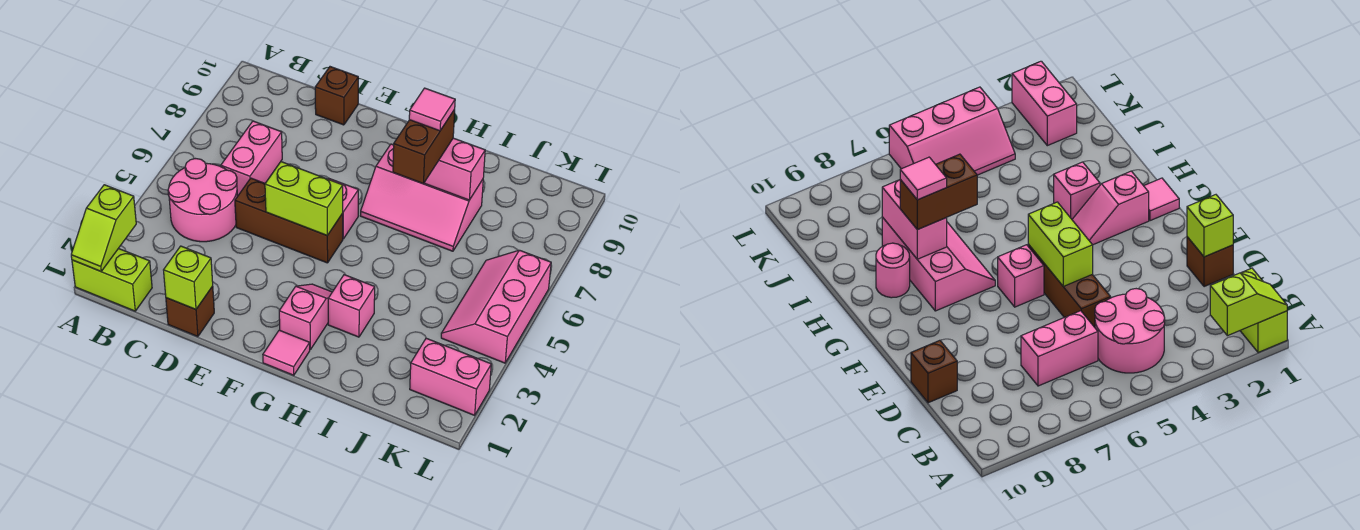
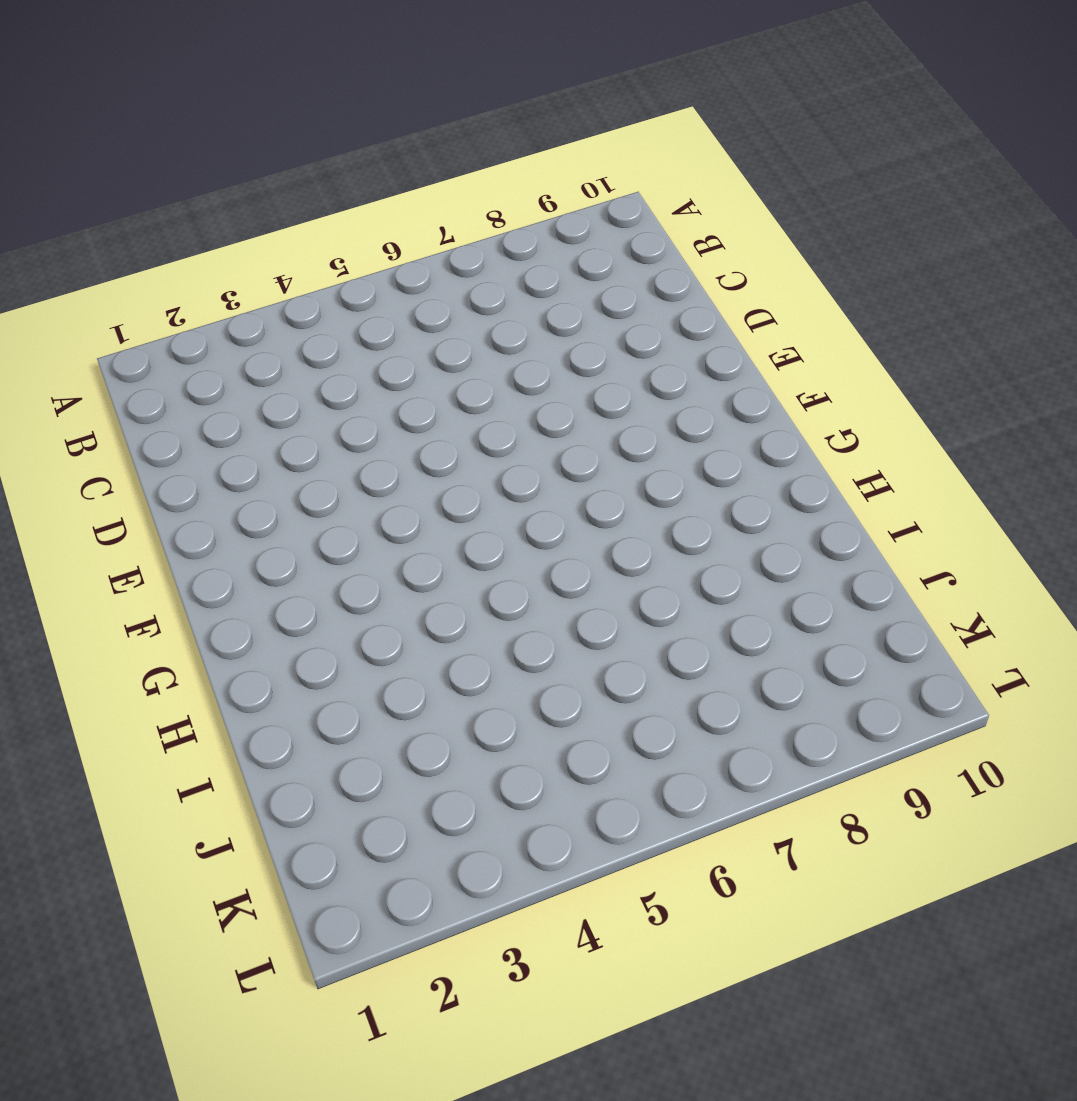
none -> lime brick A1:B1 level 1
none -> pink round brick B4:C5 level 1
none -> pink brick C6:C7 level 1

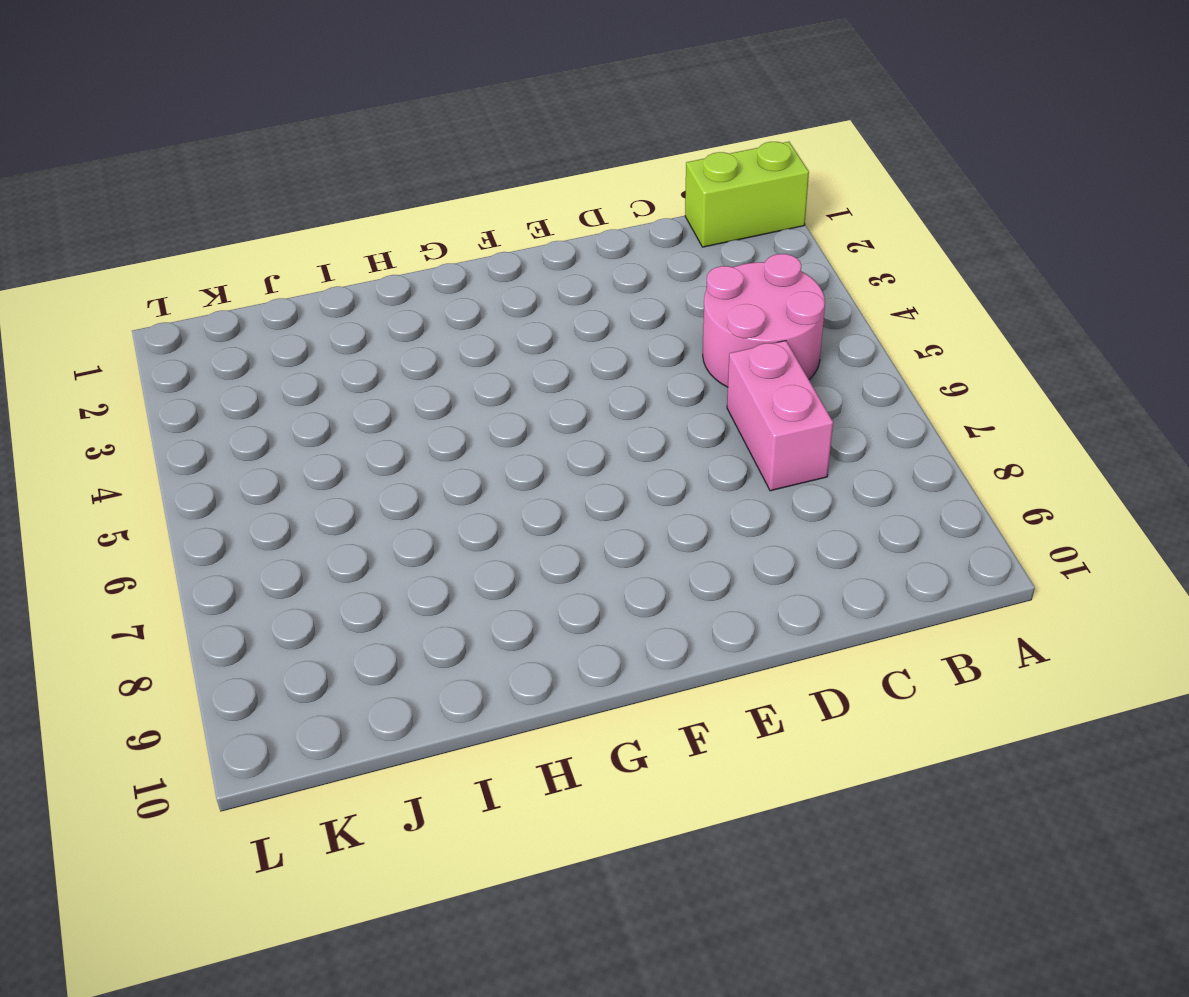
none -> brown brick D1 level 1
none -> brown brick D5:F5 level 1
none -> brown brick D10 level 1

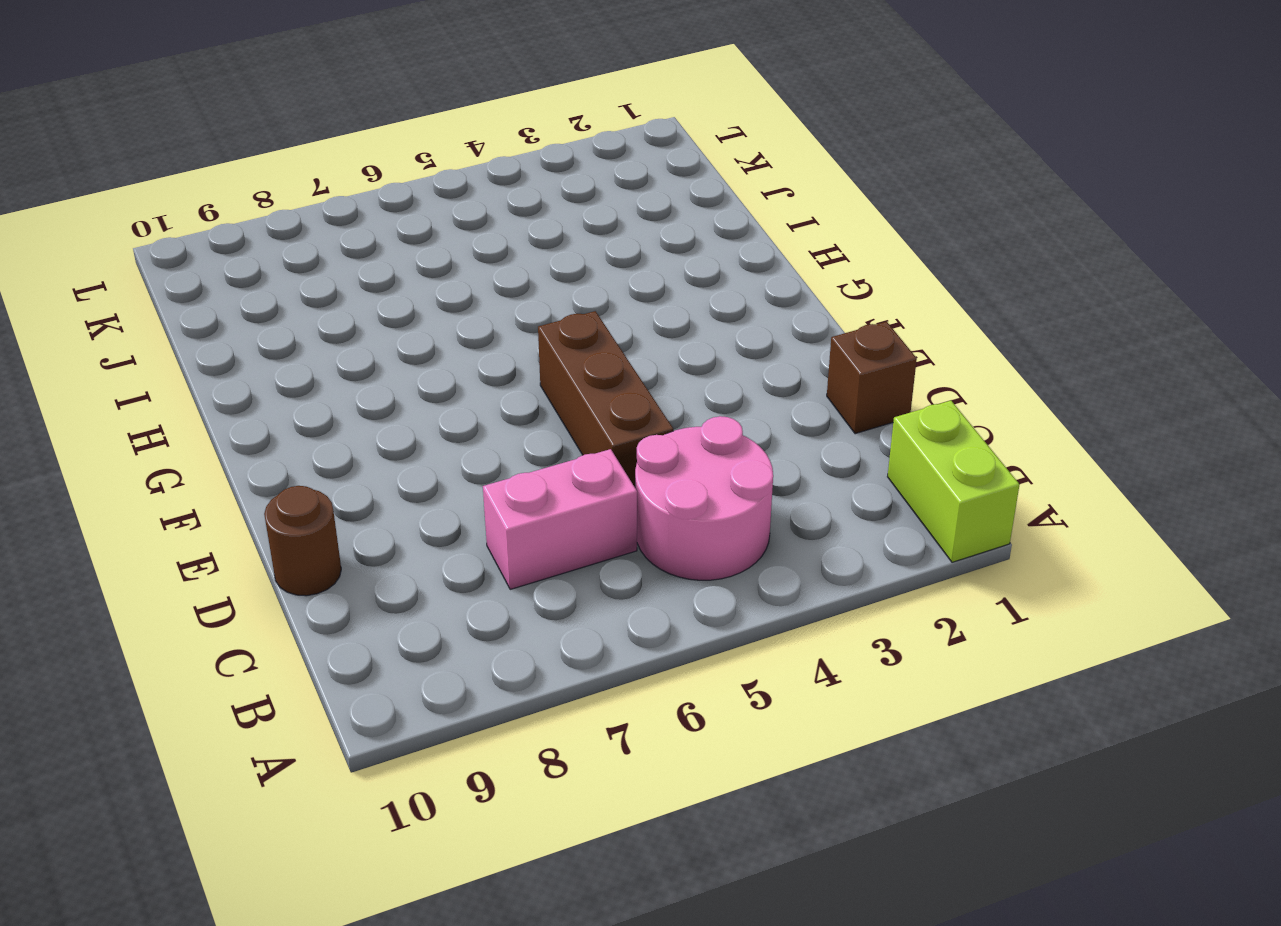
brown round brick D10 level 1 -> brown brick D10 level 1
none -> pink brick F6 level 1
none -> pink tile G1 level 1
none -> pink slope G2:G3 level 1 top 2

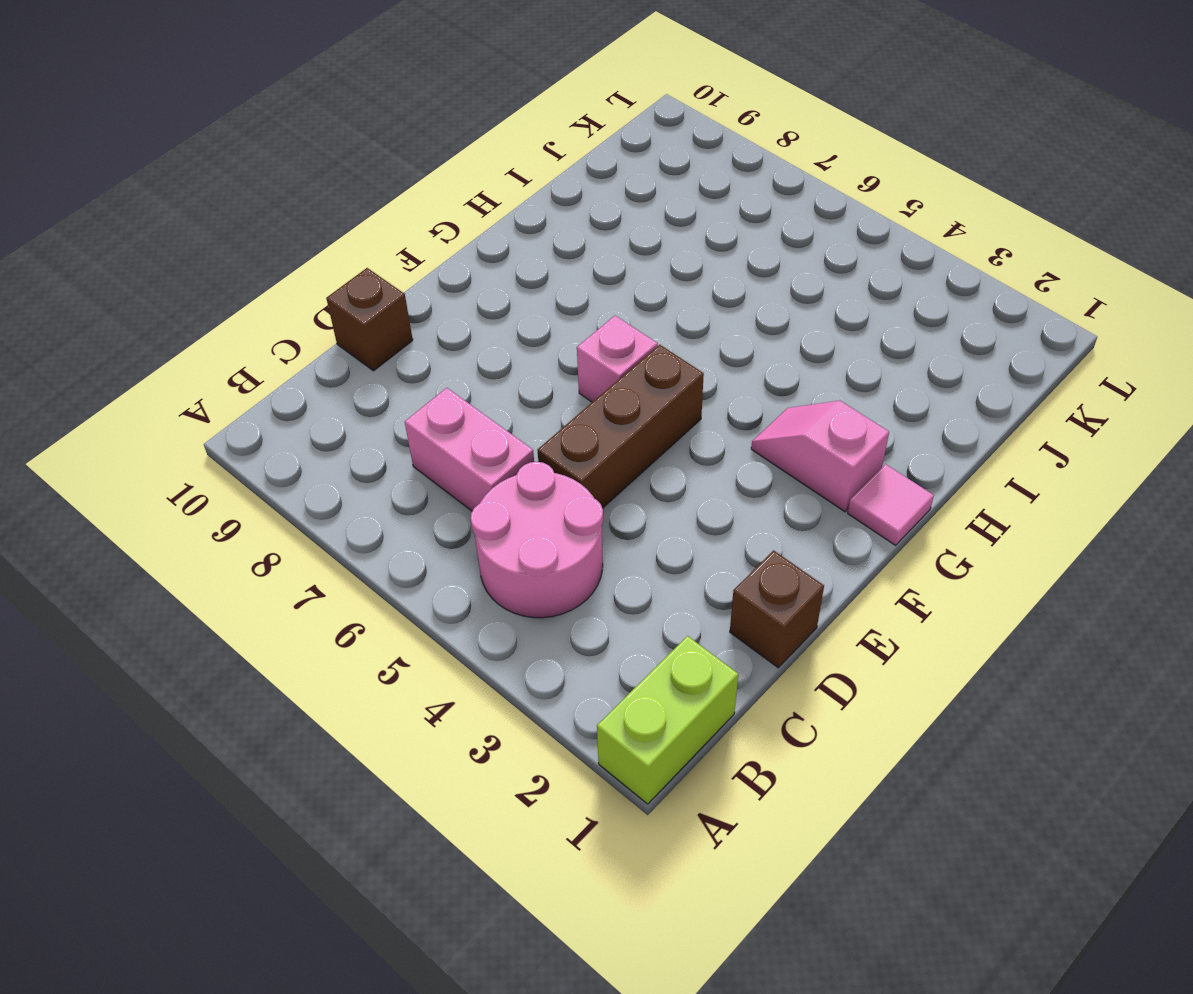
none -> pink slope G7:I8 level 1 top 8
none -> pink brick H3 level 1
none -> pink round brick H9 level 1

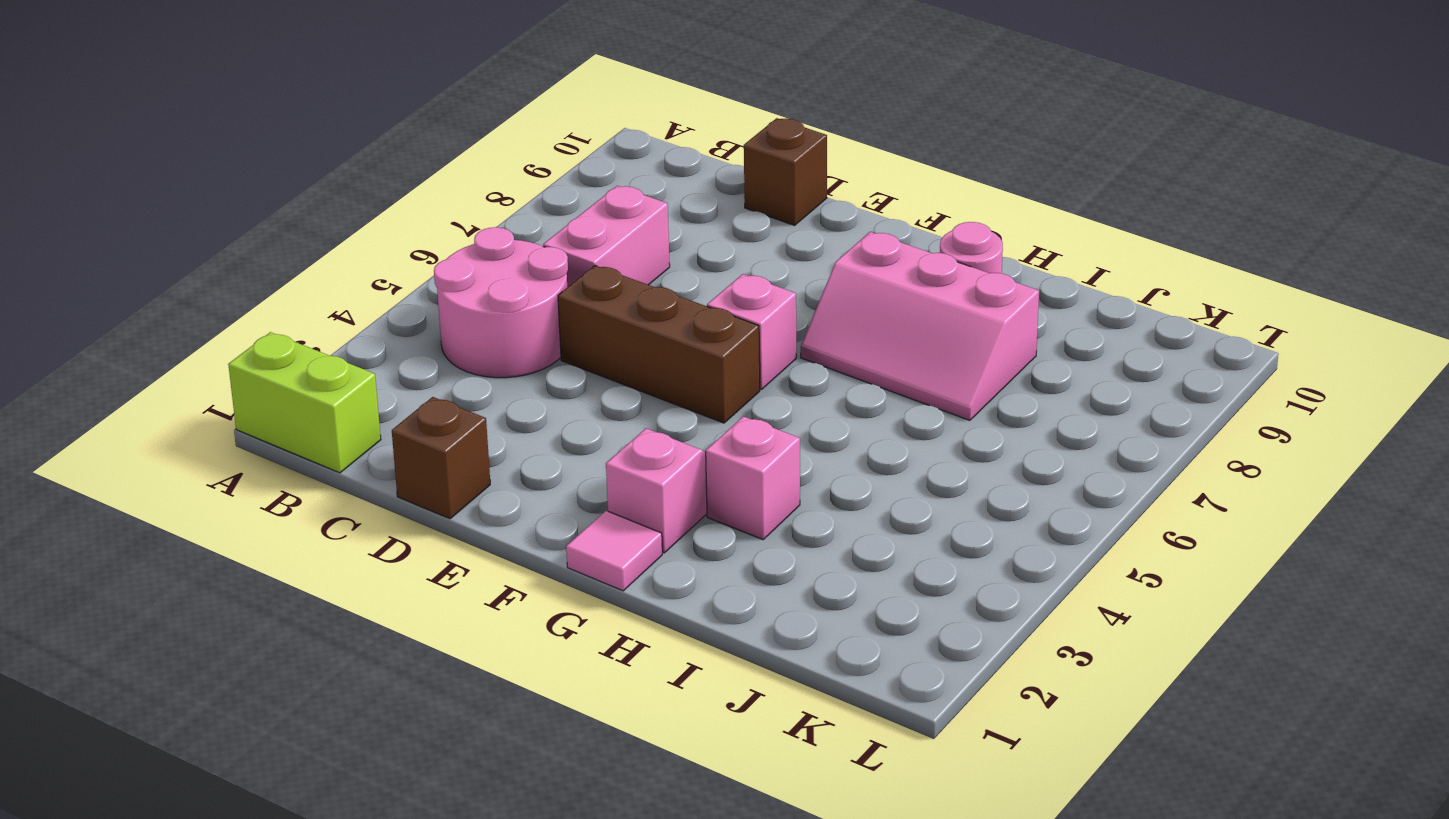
none -> pink brick K2:L2 level 1
none -> pink slope K4:L6 level 1 top L
none -> lime slope A1:A2 level 2 top 2

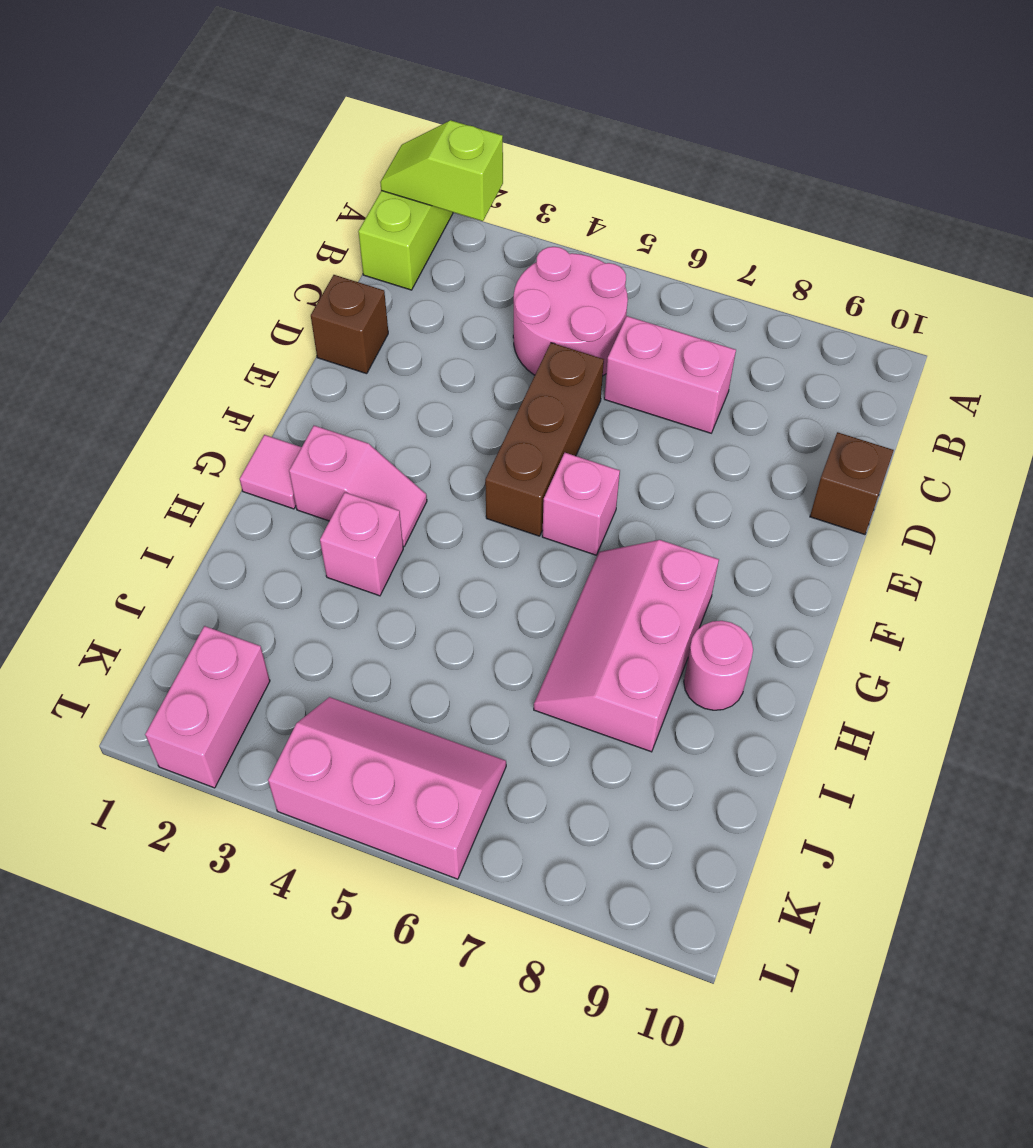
none -> lime brick D1 level 2
none -> lime brick E5:F5 level 2
none -> pink brick H8:I8 level 2

